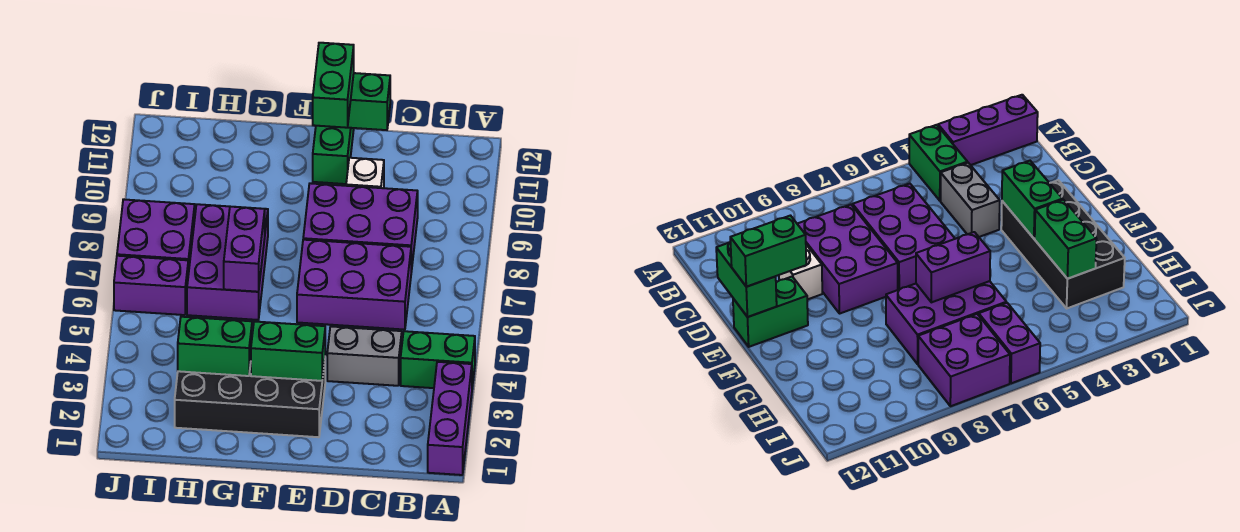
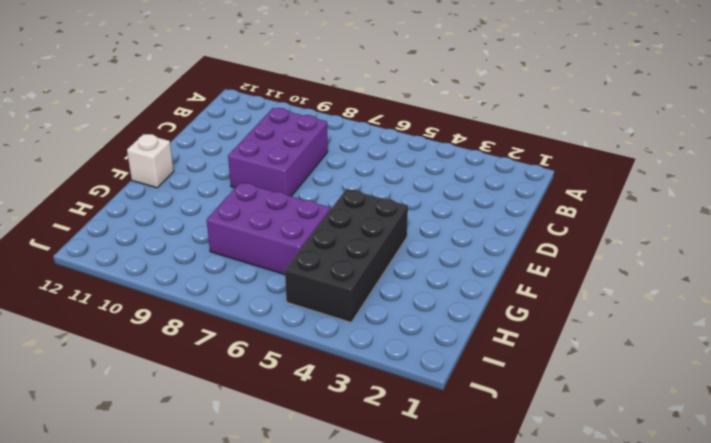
black brick F4:I5 level 1 -> black brick E2:H3 level 1
white brick F12 level 1 -> white brick D10 level 1
none -> purple brick A1:A3 level 1
none -> green brick A4:B4 level 1
none -> grey brick C4:D4 level 1

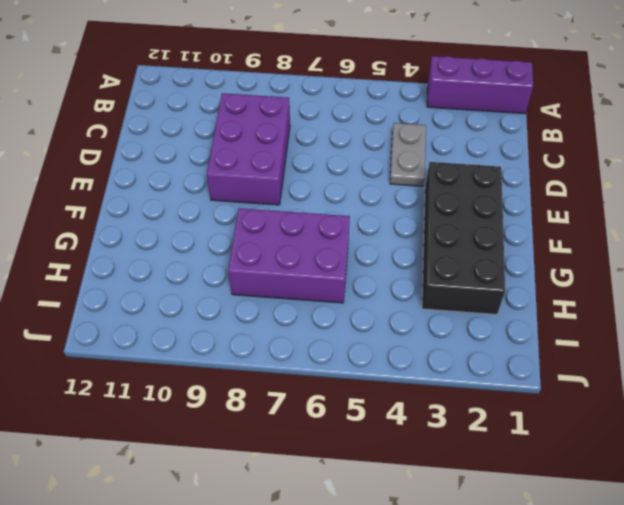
grey plate C4:D4 level 1 -> grey brick C4:D4 level 1
none -> green brick A4:B4 level 1
none -> purple brick C6:E7 level 1
none -> white brick D10 level 1

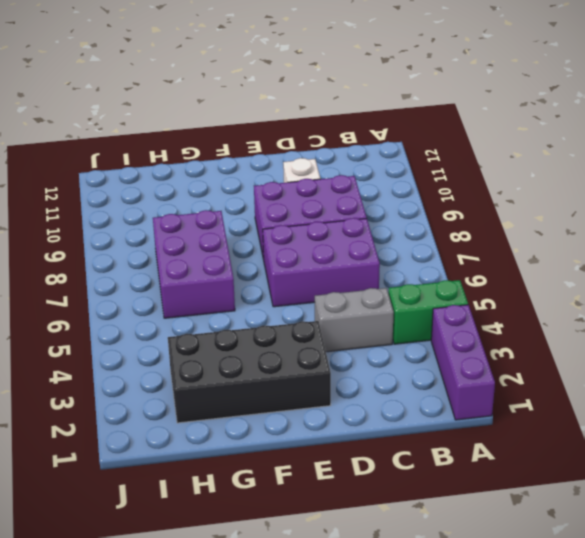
none -> green brick E11:E12 level 1
none -> purple brick I6:J6 level 1
none -> purple brick I7:J8 level 1

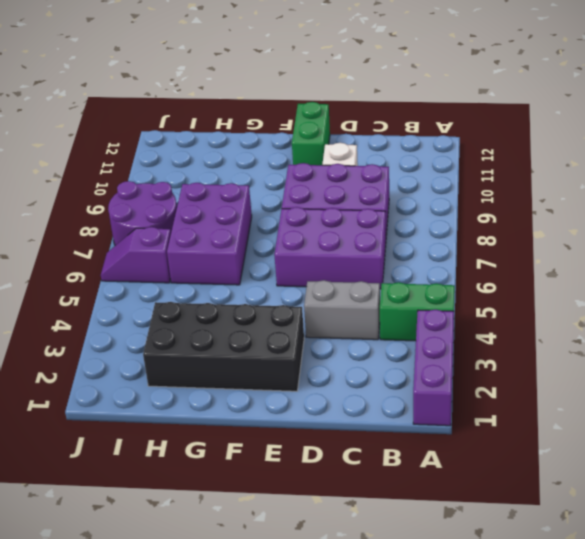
purple slope I6:J6 level 1 top I -> purple brick I6:J6 level 1
purple round brick I7:J8 level 1 -> purple brick I7:J8 level 1
none -> green brick D12:E12 level 2
none -> green brick E3:F3 level 2
none -> green brick G3:H3 level 2

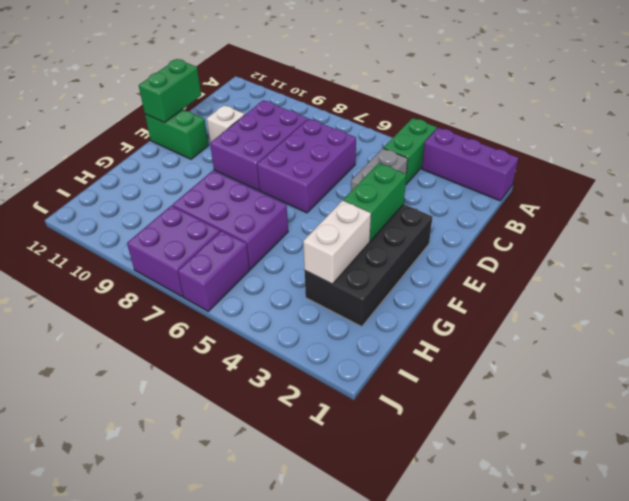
white brick G3:H3 level 2 -> green brick G3:H3 level 2
none -> purple brick G6:G7 level 2
none -> green brick E11:E12 level 3

